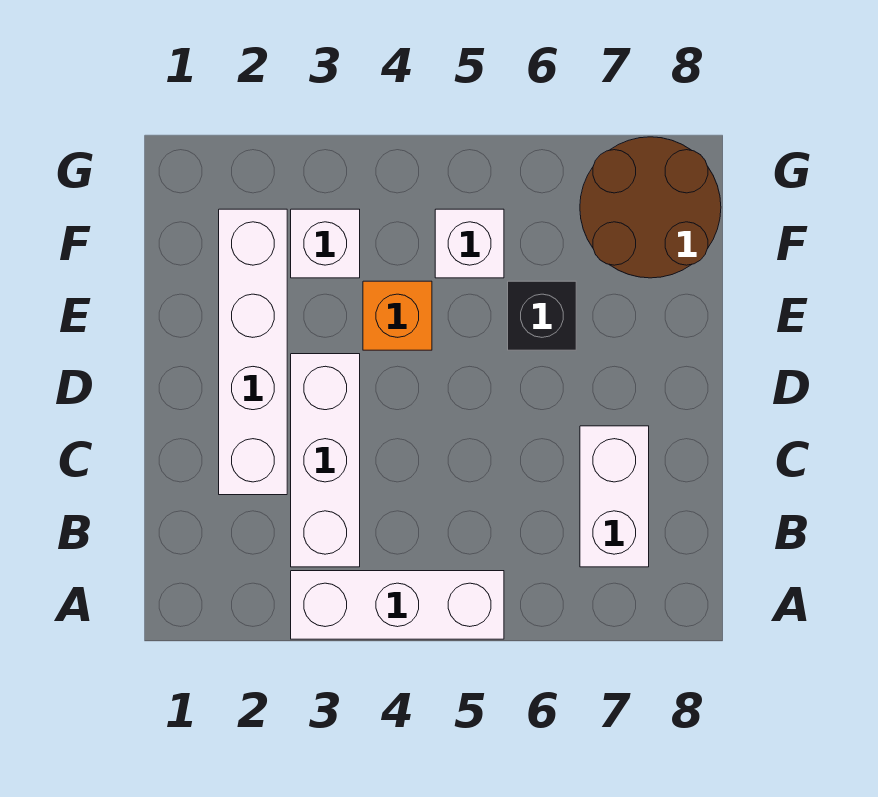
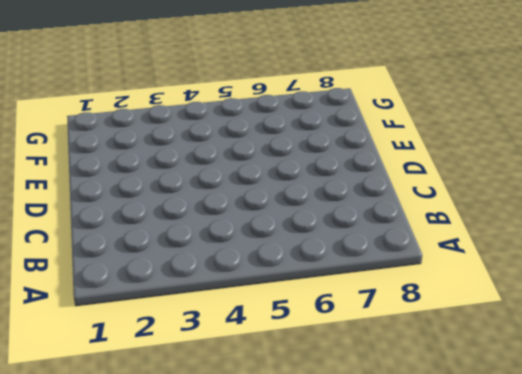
none -> white brick A3:A5 level 1
none -> white brick B3:D3 level 1

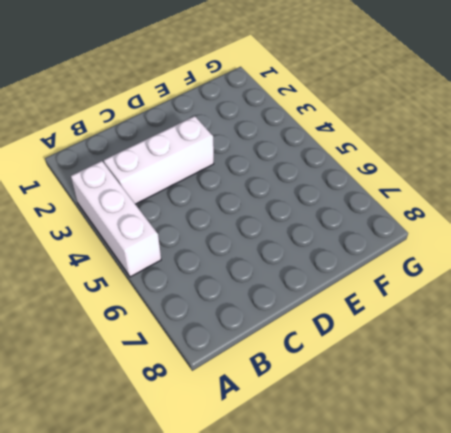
none -> white brick B7:C7 level 1
none -> white brick C2:F2 level 1

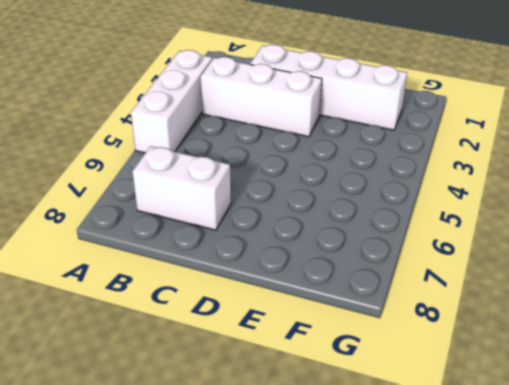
none -> orange brick E4 level 1
none -> black brick E6 level 1

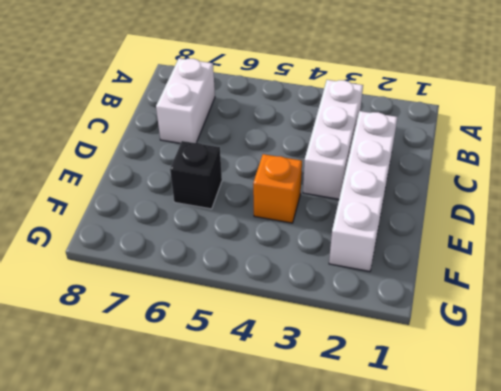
none -> white brick A3:A5 level 1
none -> white brick F3 level 1

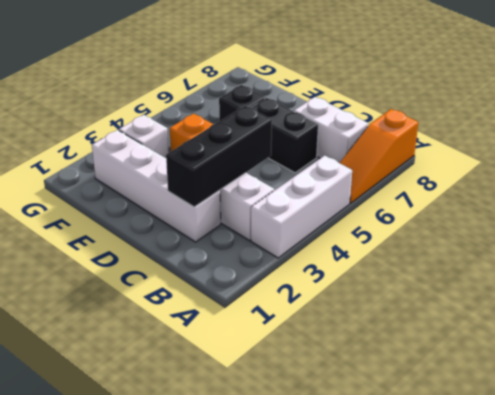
orange slope A6:A8 level 1 top 8 -> none
black brick C2:C4 level 2 -> none
black brick C6:D6 level 1 -> none
none -> white brick F5 level 1
none -> brown round brick F7:G8 level 1

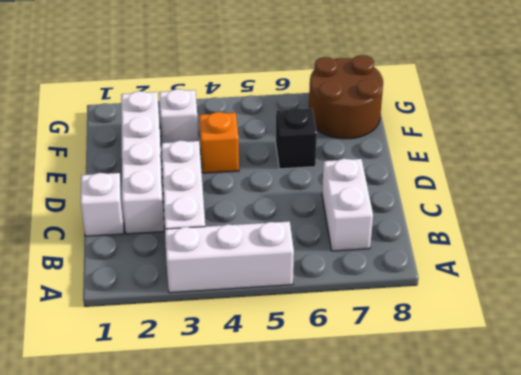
white brick C1 level 1 -> white brick F5 level 1

